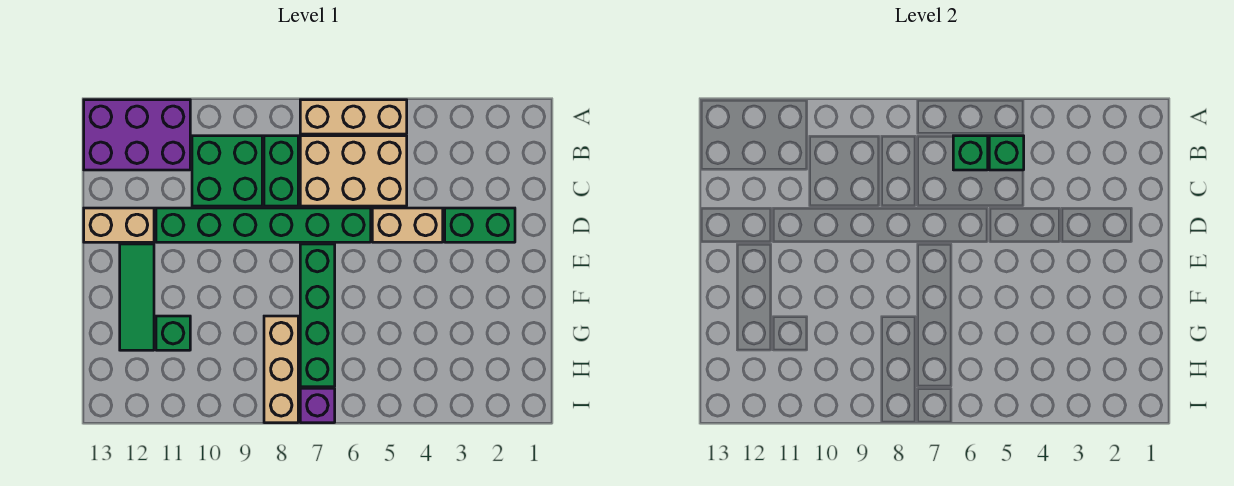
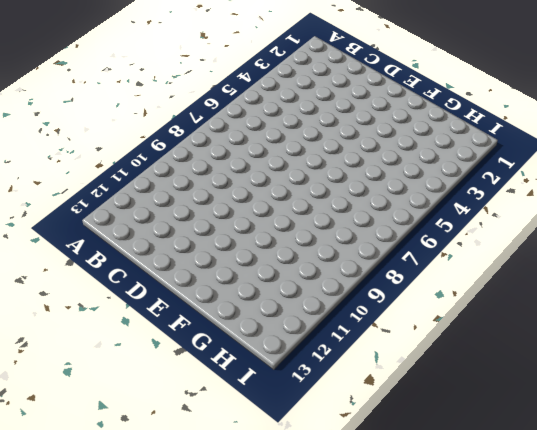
none -> tan brick A5:A7 level 1
none -> purple brick A11:B13 level 1
none -> tan brick B5:C7 level 1

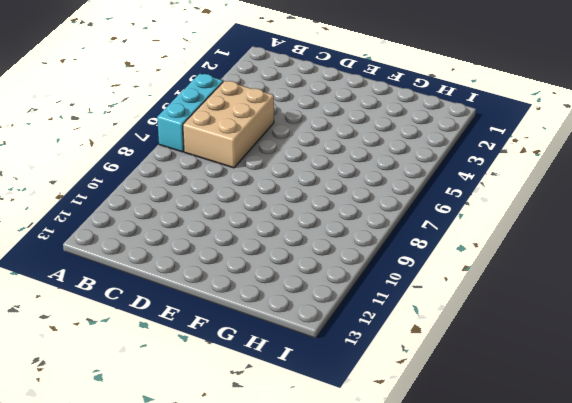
cyan brick A5:A7 level 1 -> tan brick A5:A7 level 1
none -> purple brick A11:B13 level 1
none -> green brick B8:C8 level 1
none -> green brick B9:C10 level 1

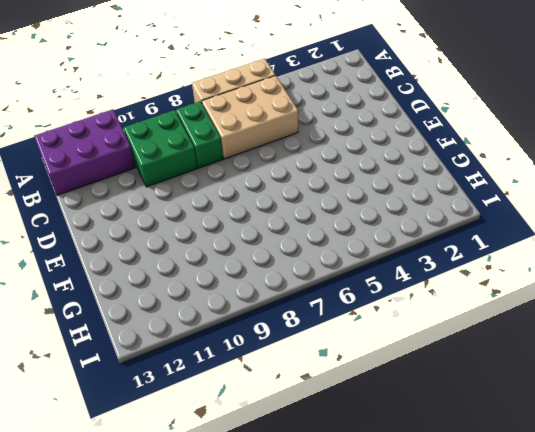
none -> green brick D2:D3 level 1
none -> tan brick D4:D5 level 1
none -> green brick D6:D11 level 1

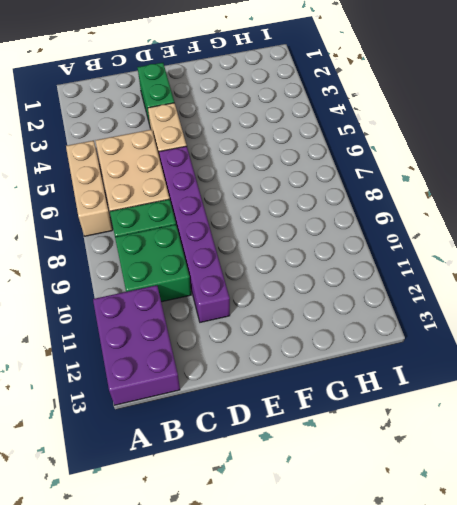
purple brick D6:D11 level 1 -> green brick D6:D11 level 1
none -> tan brick D12:D13 level 1
none -> green brick E7:H7 level 1
none -> green tile E12:G12 level 1

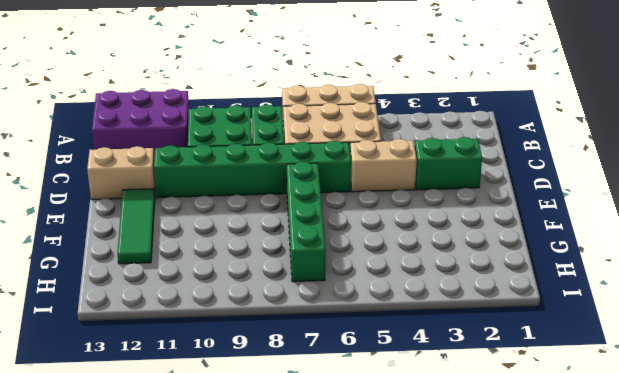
none -> tan brick G8:I8 level 1
none -> green brick G11 level 1
none -> purple brick I7 level 1

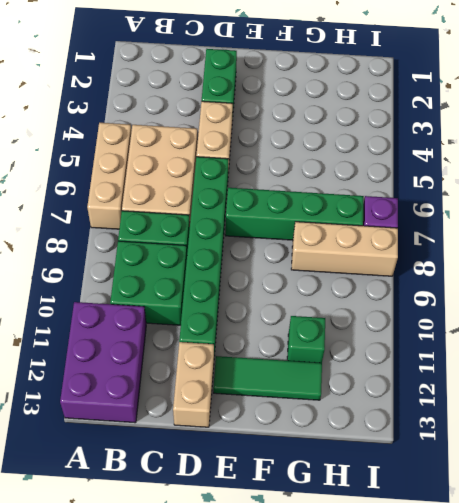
none -> green brick B5 level 2
none -> green brick B6 level 2

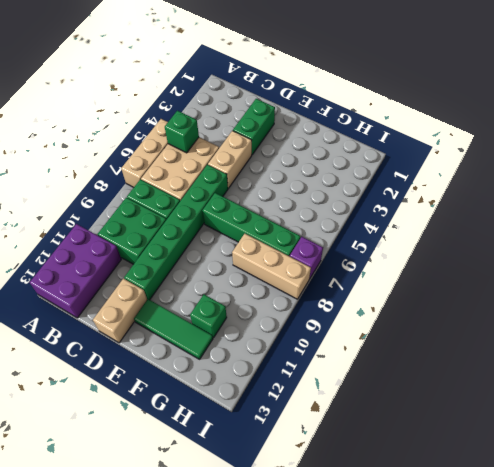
none -> green brick B6 level 2

